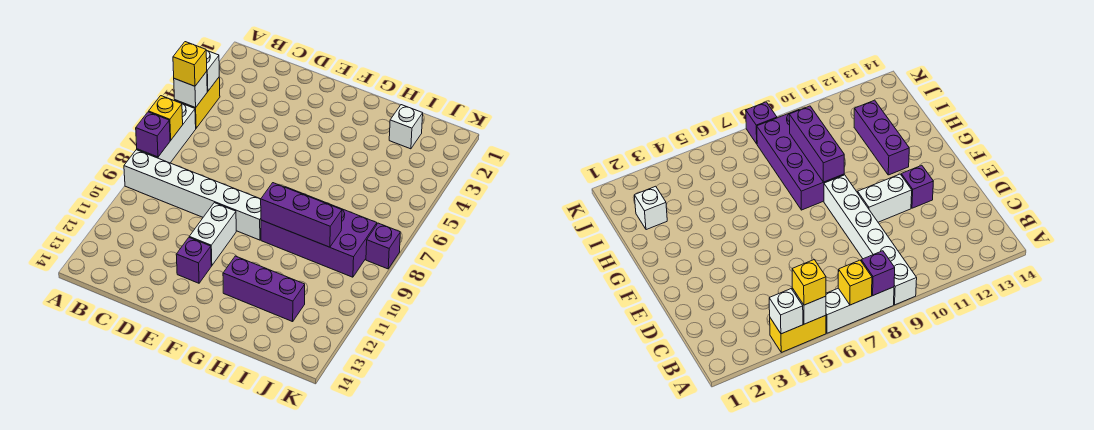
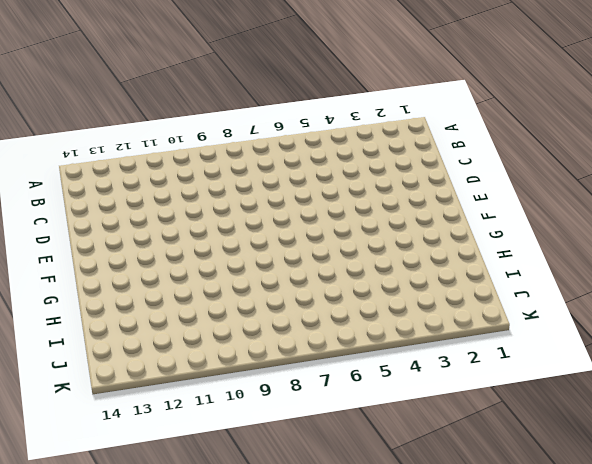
none -> yellow brick A4:A5 level 1
none -> white brick A6:A8 level 1
none -> white brick A9:F9 level 1

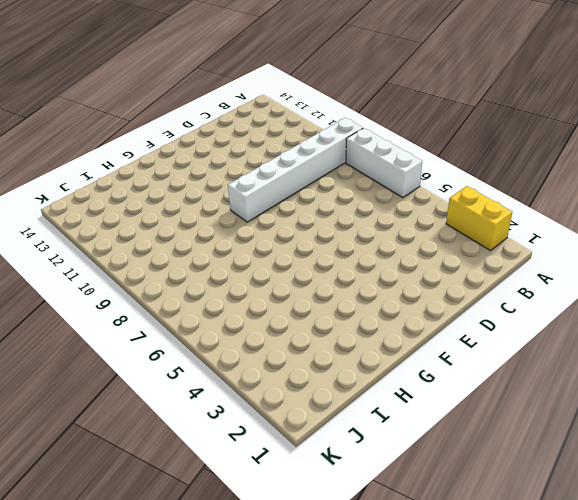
yellow brick A2:A3 level 1 -> yellow brick A4:A5 level 1
none -> white brick E10:E11 level 1
none -> purple brick E12 level 1
none -> purple brick G8:J9 level 1

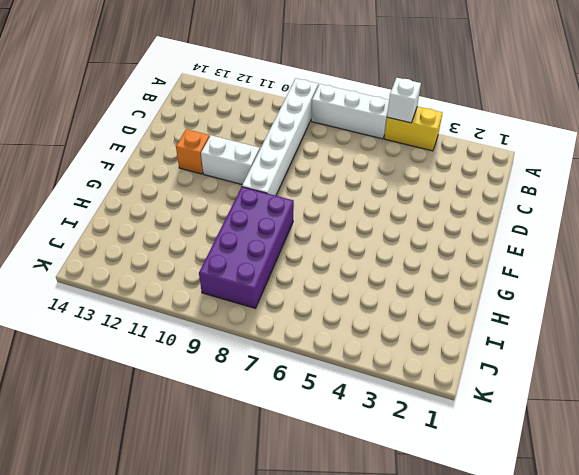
orange brick E12 level 1 -> purple brick E12 level 1
none -> purple brick G12:I12 level 1
none -> white brick I2 level 1
none -> purple brick K8 level 1

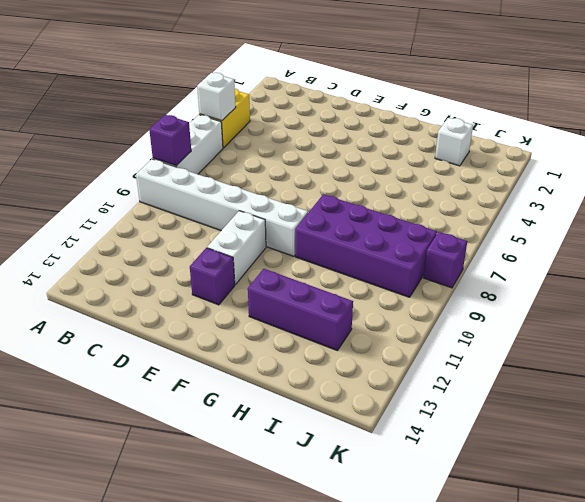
none -> white brick A4 level 2
none -> yellow brick A7 level 2
none -> purple brick G9:I9 level 2

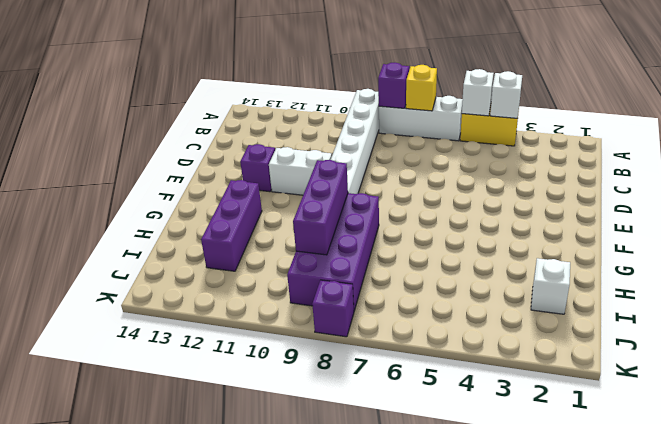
none -> yellow brick A5 level 3

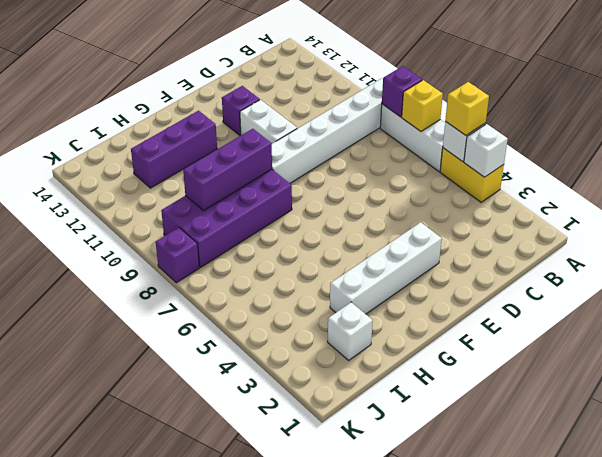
white brick E3:H3 level 1 -> none

